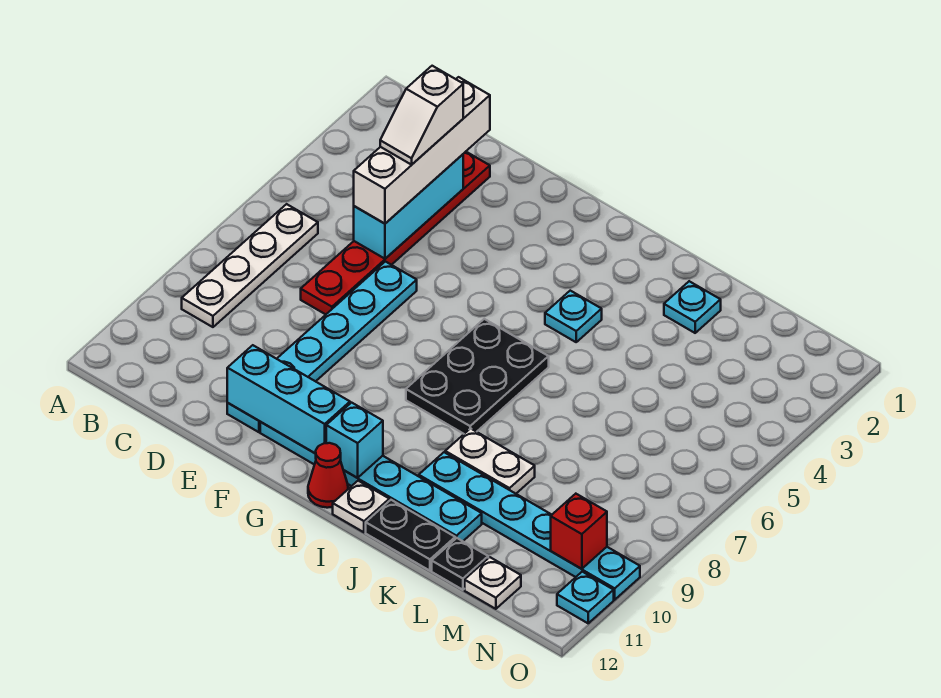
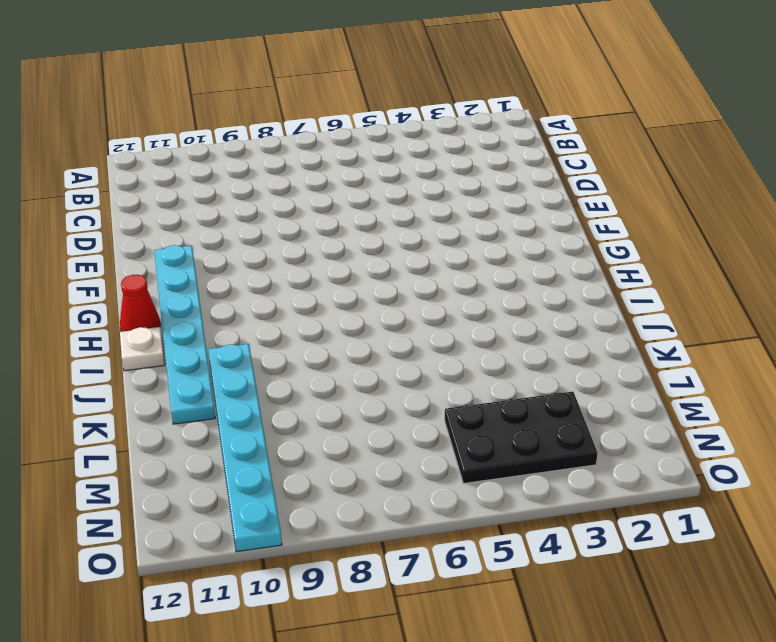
black plate M3:N5 level 1 -> black plate H6:I8 level 1
none -> white plate B6:B9 level 1
none -> red plate D2:D7 level 1
none -> cyan plate E6:E11 level 1

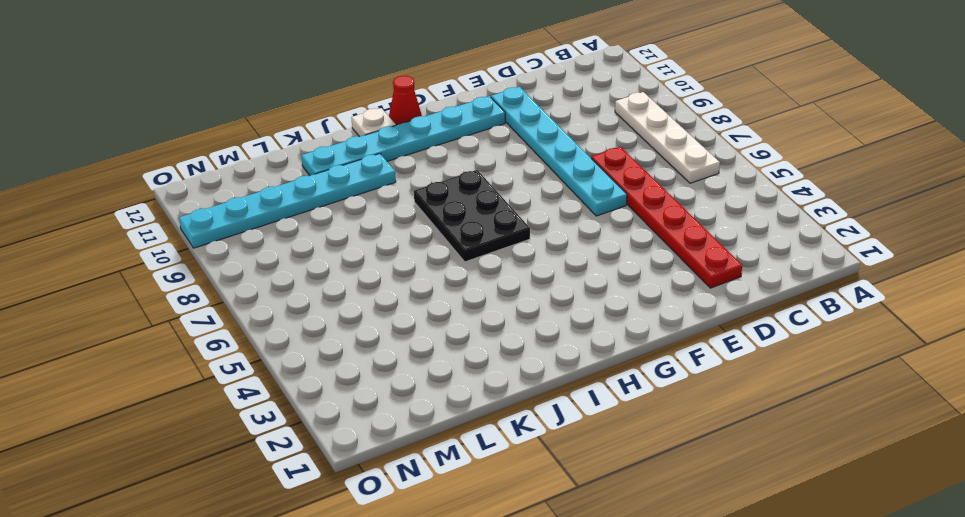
none -> cyan plate I4 level 1
none -> white plate J9:K9 level 1
none -> black plate J12:K12 level 1

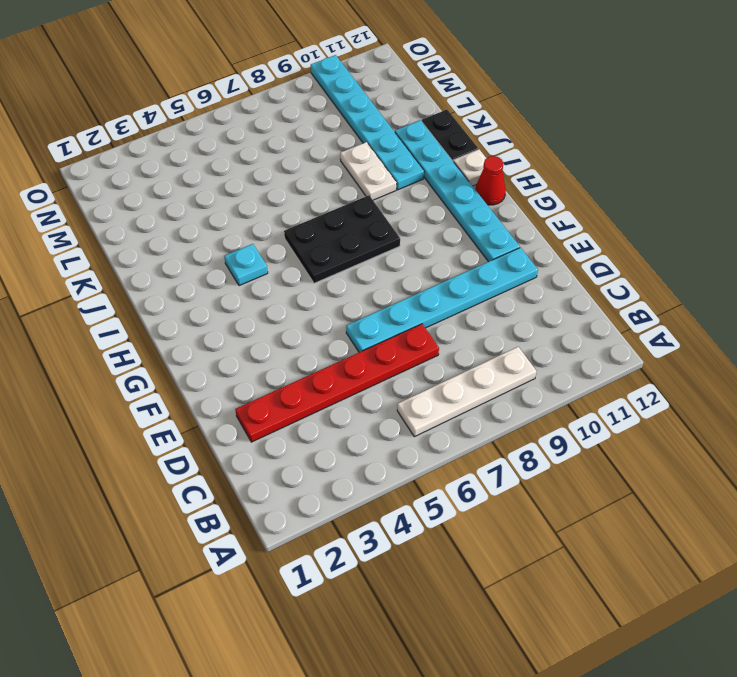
none -> cyan plate K2 level 1
none -> black plate L12 level 1
none -> white plate M12 level 1

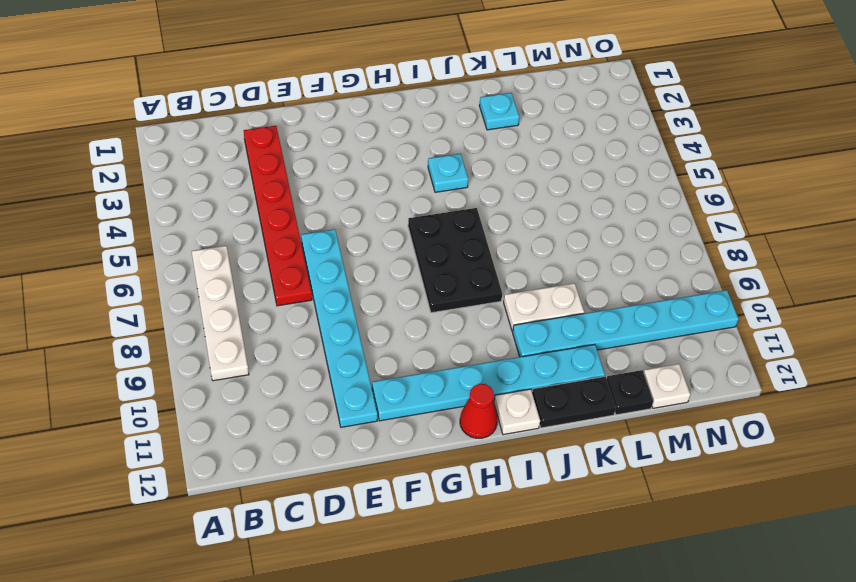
none -> cyan plate O11 level 1
none -> cyan brick D3:D5 level 2
none -> cyan brick E11:G11 level 2

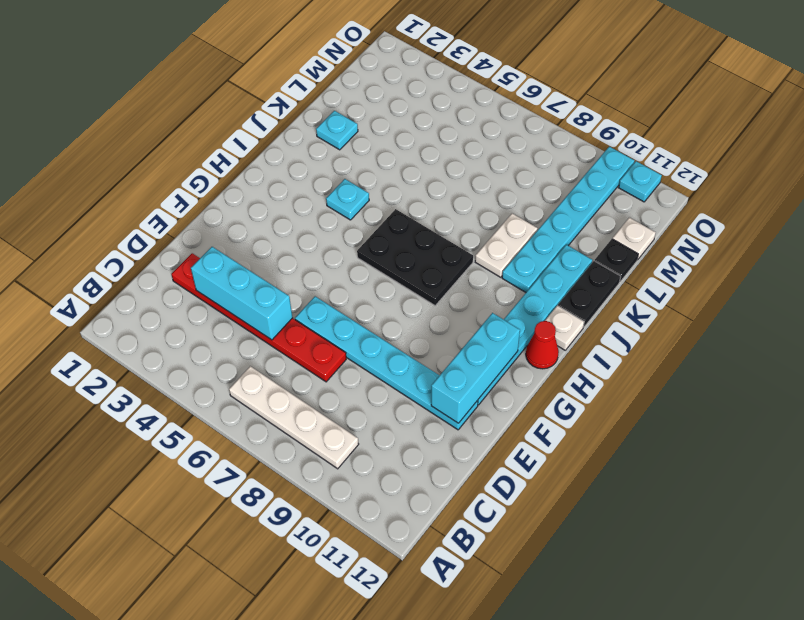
none -> cyan brick H11 level 2
none -> red brick N10 level 2
none -> white brick D2:D5 level 3

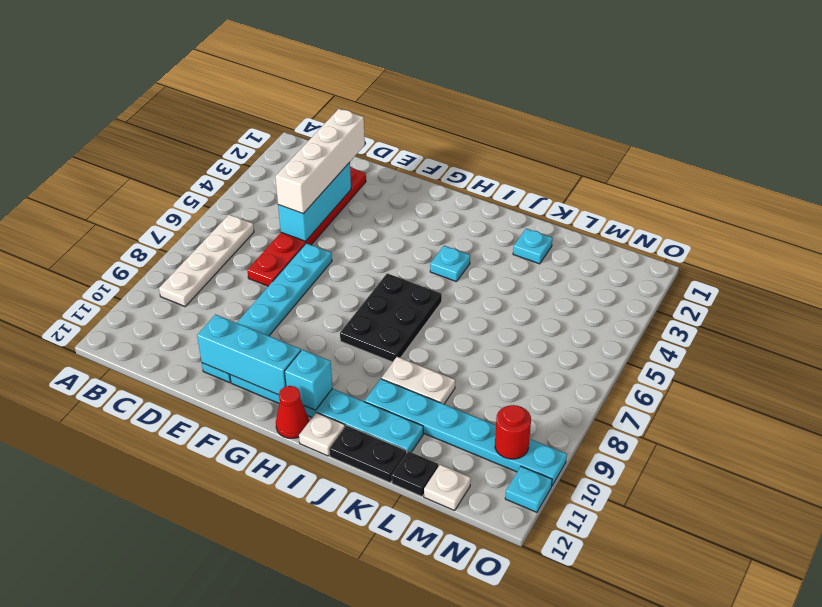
red round brick N10 level 2 -> red brick N10 level 2
none -> white slope D3:D4 level 4 top 3

